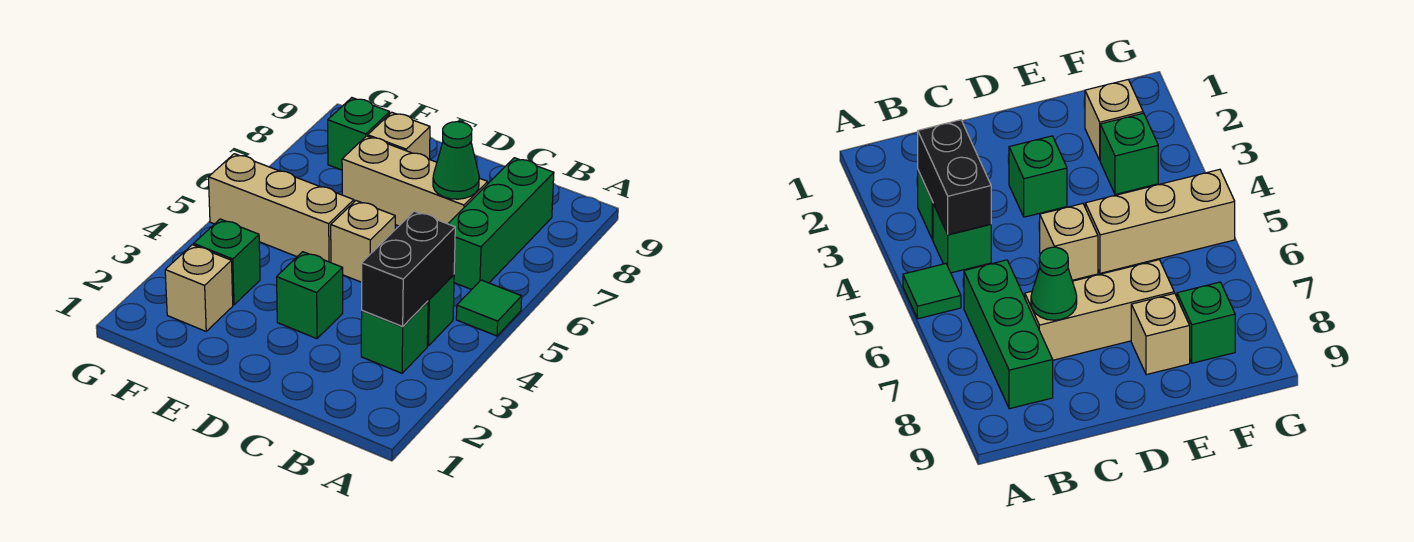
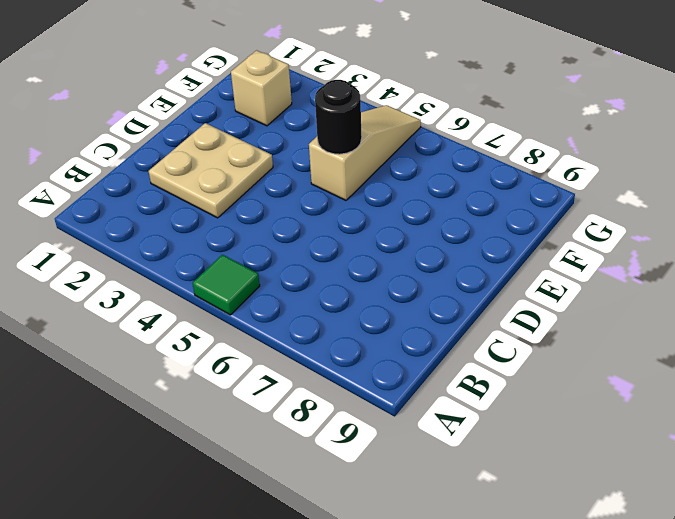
tan plate C2:D3 level 1 -> green brick D3 level 1
tan slope E5:G5 level 1 top E -> tan brick E5:G5 level 1
black round brick E5 level 2 -> none
none -> green brick B3 level 1
none -> green brick B4 level 1
none -> green brick B6:B8 level 1

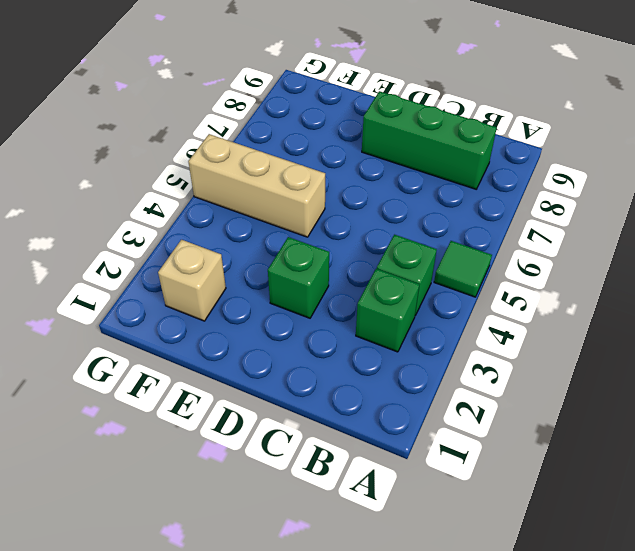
green brick B8:D8 level 1 -> green brick B6:B8 level 1
none -> tan brick C7:E7 level 1
none -> tan brick D5 level 1
none -> tan brick E8 level 1

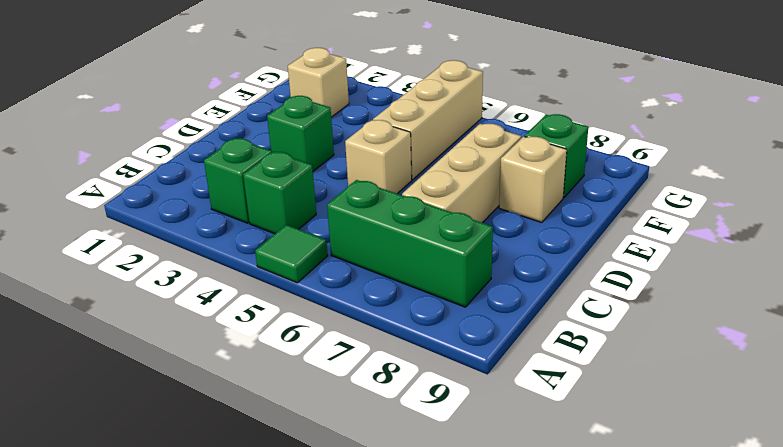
none -> green brick F3 level 1
none -> black brick B3:B4 level 2
none -> green cone C7 level 2

